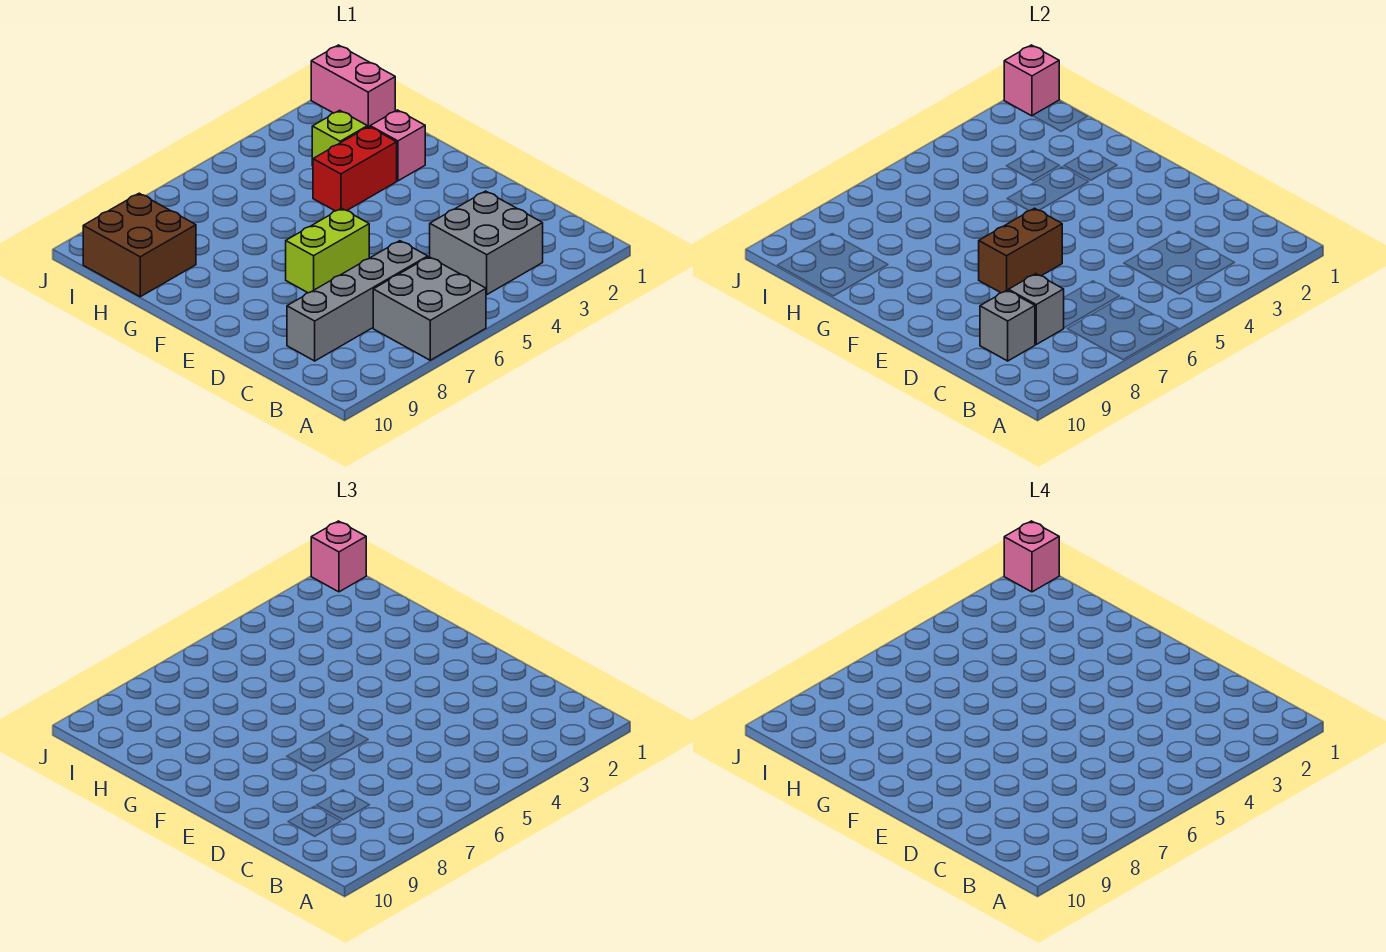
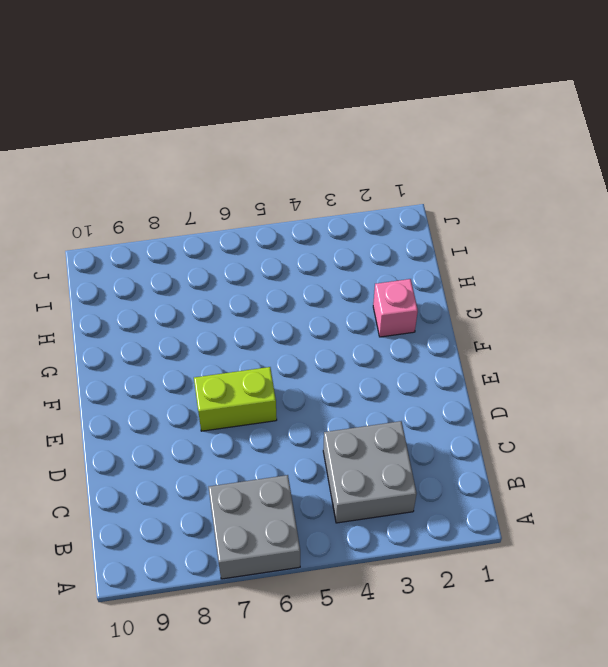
none -> grey brick C6:C9 level 1
none -> red brick G3:G4 level 1
none -> lime brick H3 level 1

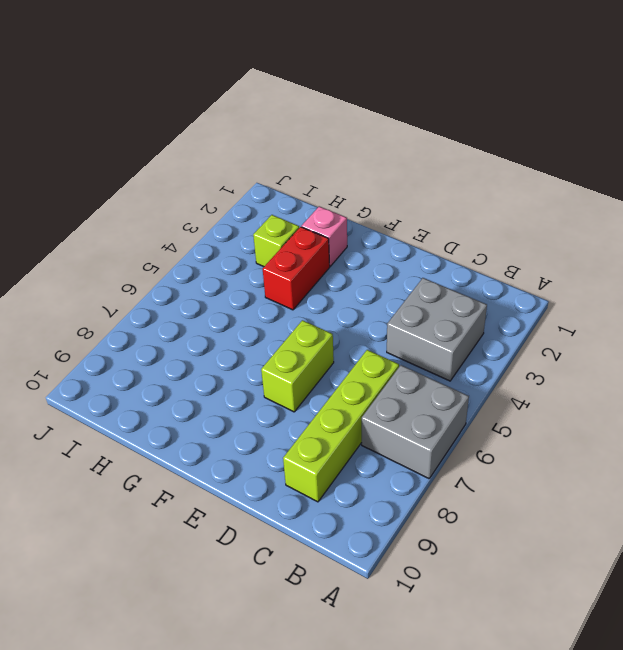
lime brick C6:C9 level 1 -> grey brick C6:C9 level 1
none -> brown brick H9:I10 level 1
none -> pink brick I1:J1 level 1
none -> grey brick C8 level 2

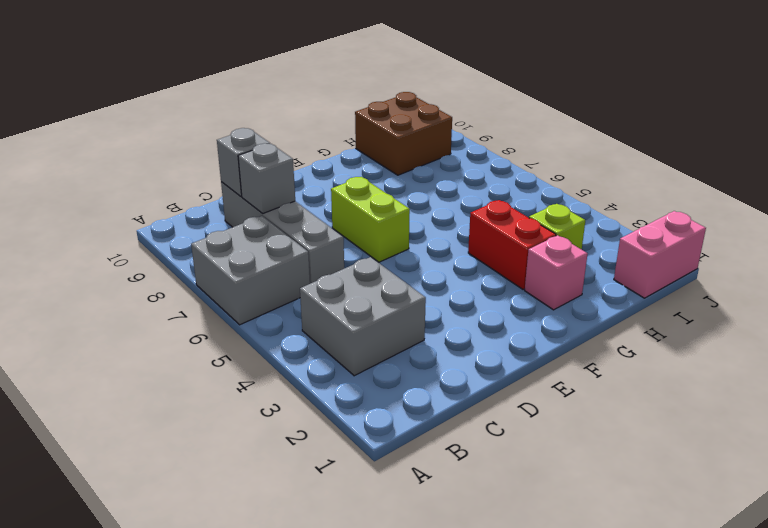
none -> brown brick E6:E7 level 2
none -> pink brick J1 level 2
none -> pink brick J1 level 3

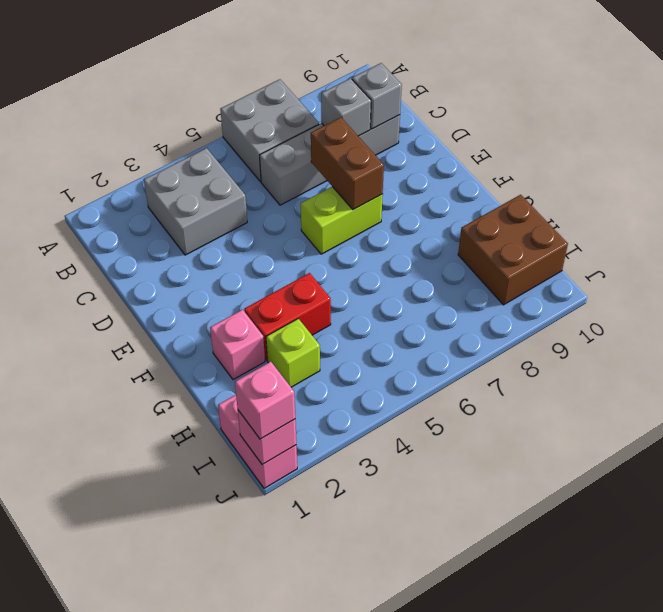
brown brick D7:E7 level 2 -> brown brick E6:E7 level 2
none -> pink brick J1 level 4

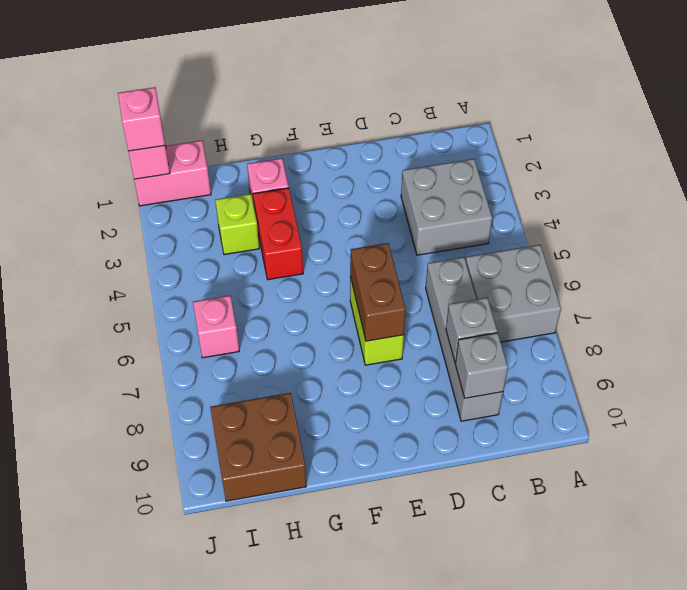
pink brick I6 level 1 -> pink brick J1 level 4

